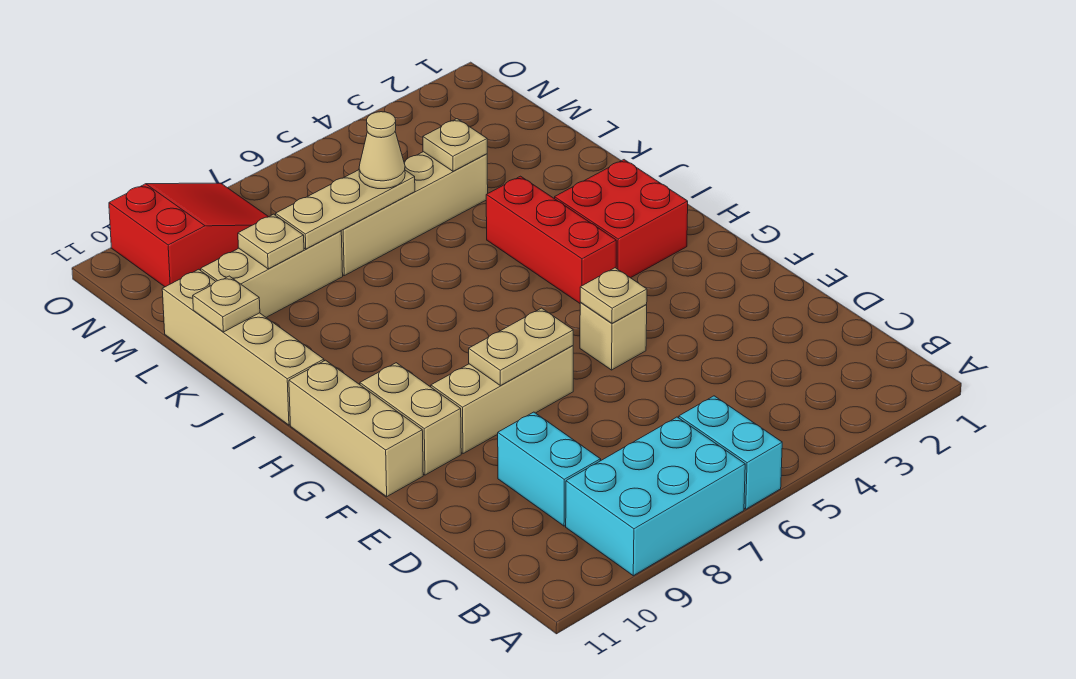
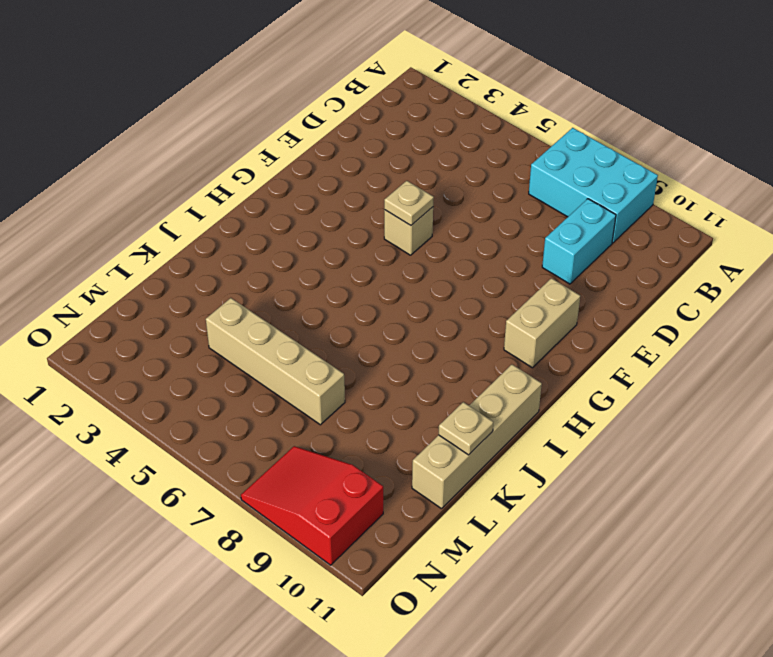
none -> cyan brick A6:B6 level 1
none -> tan brick F7:F9 level 1
none -> tan brick F11:H11 level 1

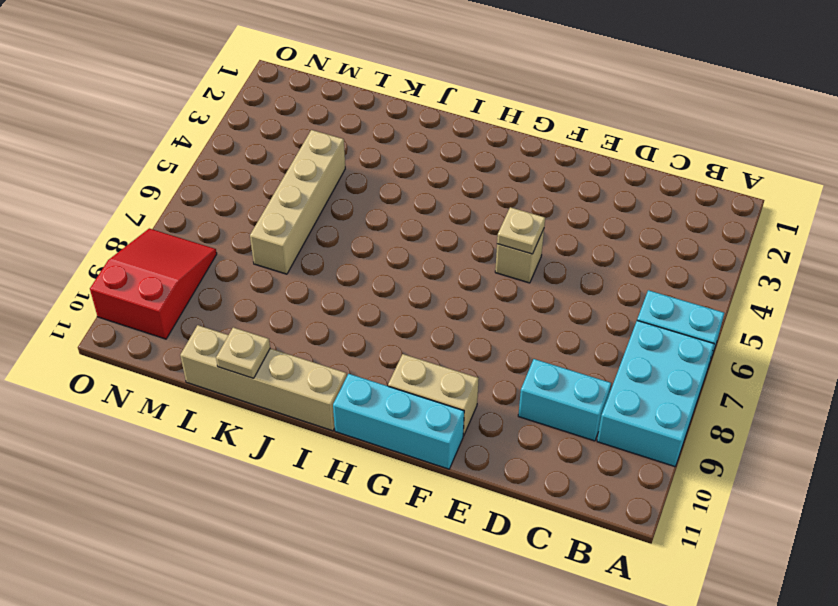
cyan brick F11:H11 level 1 -> tan brick F11:H11 level 1
none -> tan brick F7:F9 level 1
none -> red brick H2:I3 level 1
none -> red brick H4:J4 level 1

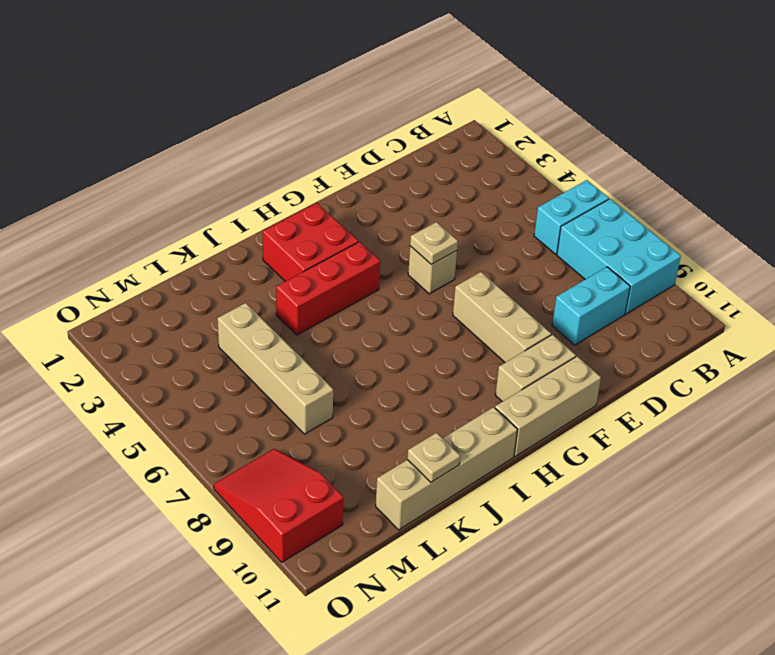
none -> tan brick L8:L10 level 1
none -> tan plate F7:F8 level 2
none -> tan plate L4 level 2

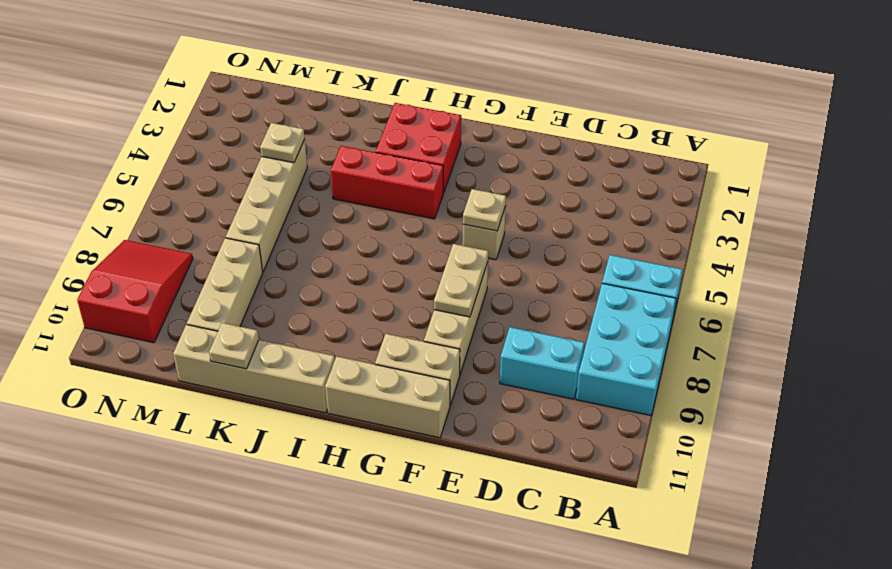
none -> tan plate L6:L8 level 2
none -> tan plate L9 level 2
none -> tan cone L6 level 3

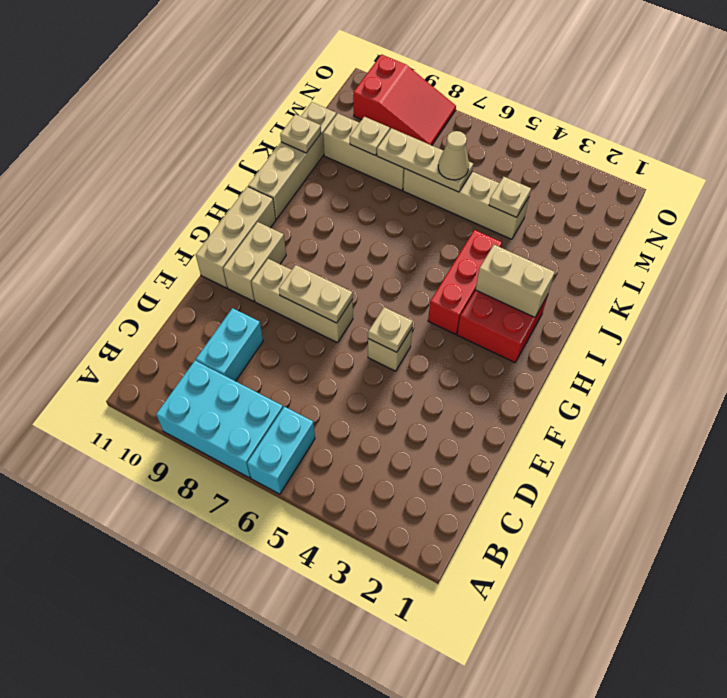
tan brick I2:I3 level 2 -> none

